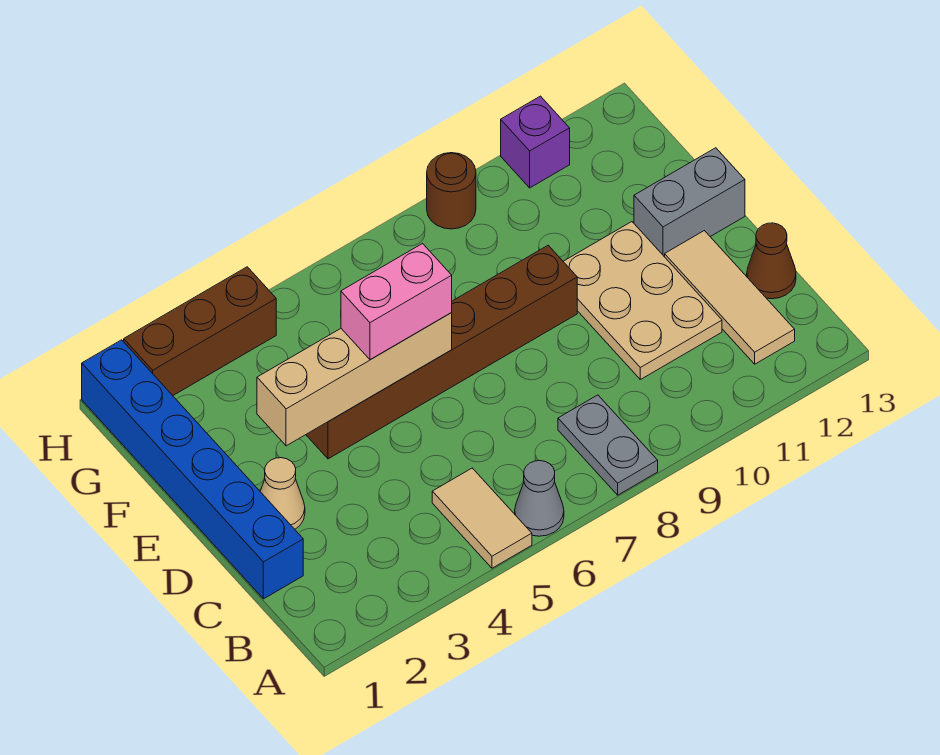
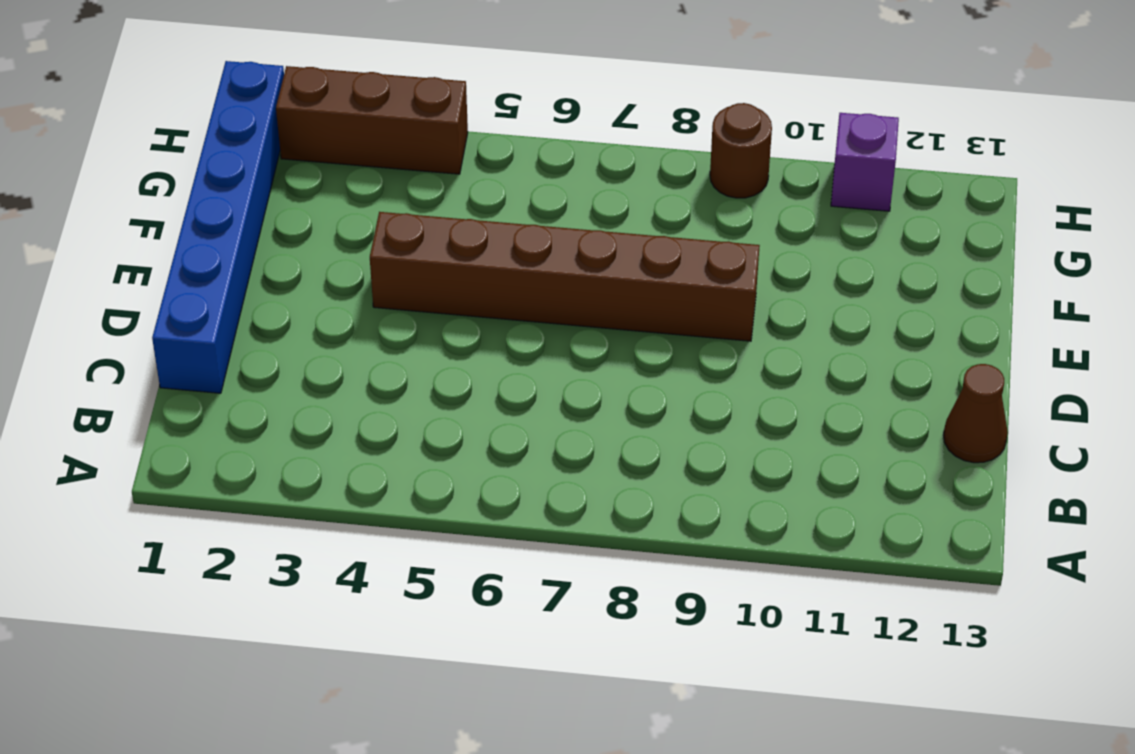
none -> tan tile A5:B5 level 1
none -> grey cone A6 level 1
none -> grey plate A8:B8 level 1

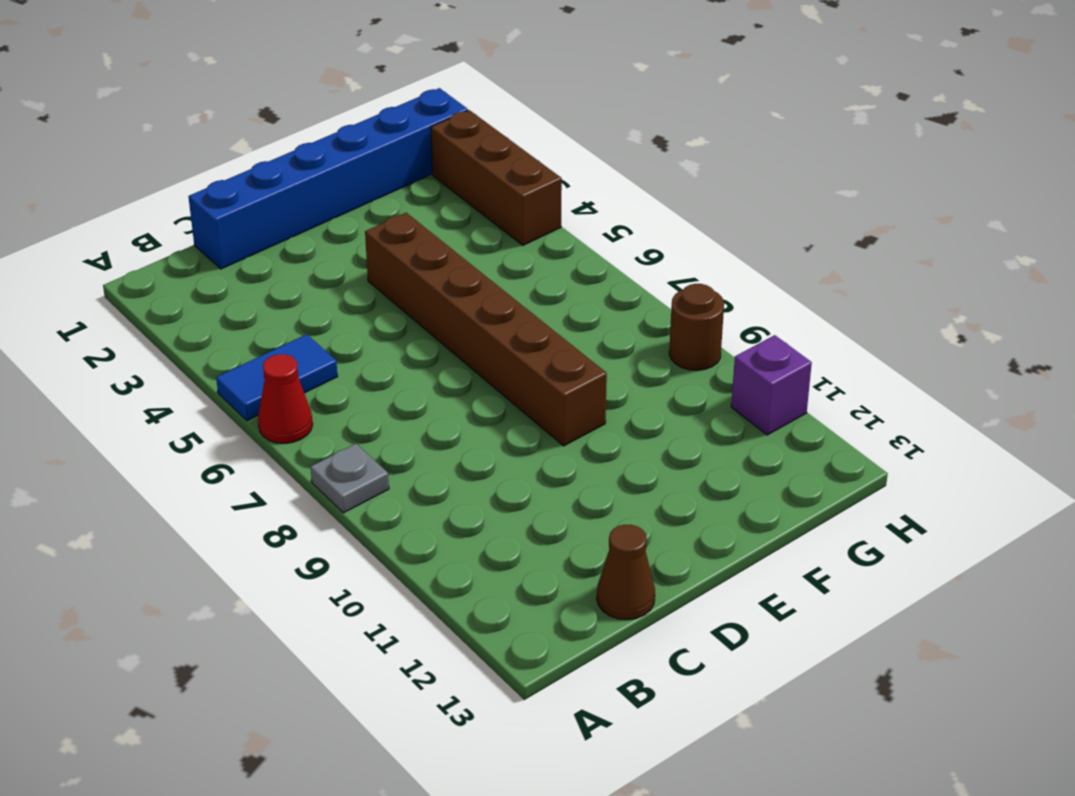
blue tile A5:B5 level 1 -> tan tile A5:B5 level 1
red cone A6 level 1 -> grey cone A6 level 1
grey plate A8 level 1 -> grey plate A8:B8 level 1
none -> tan tile B12:D12 level 1
none -> tan plate C10:E11 level 1
none -> tan cone D2 level 1

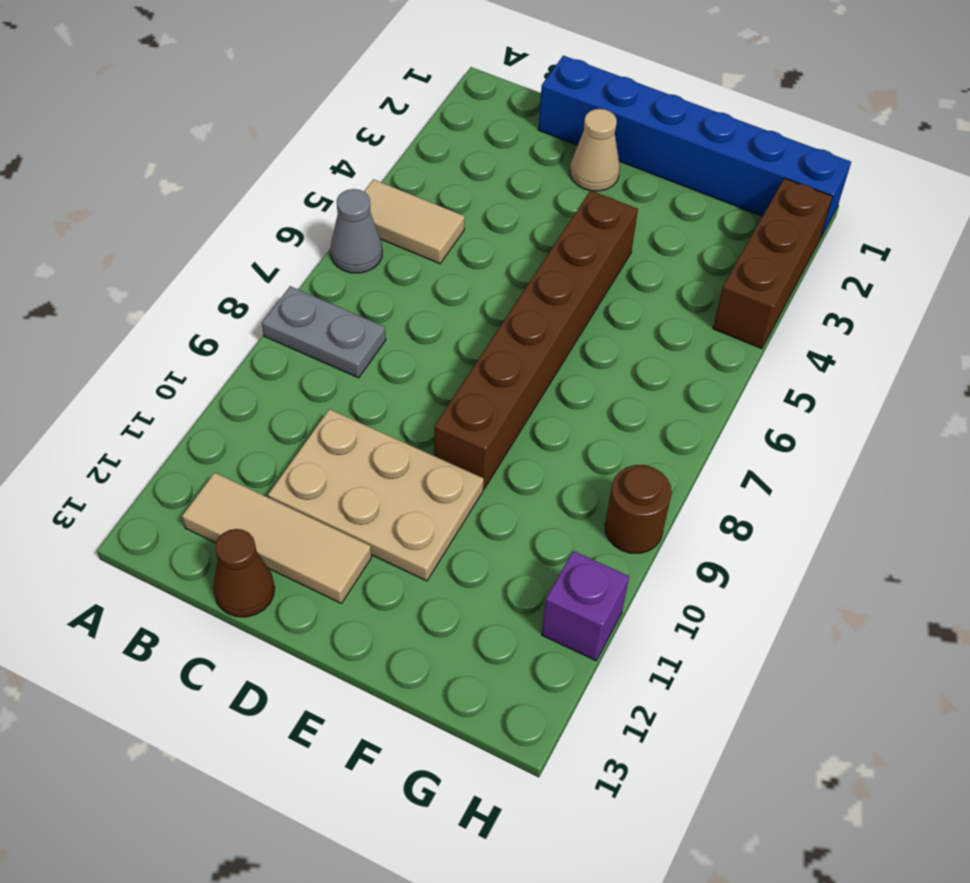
none -> grey brick E12:E13 level 1
none -> tan brick E3:E6 level 2
none -> pink brick E5:E6 level 3

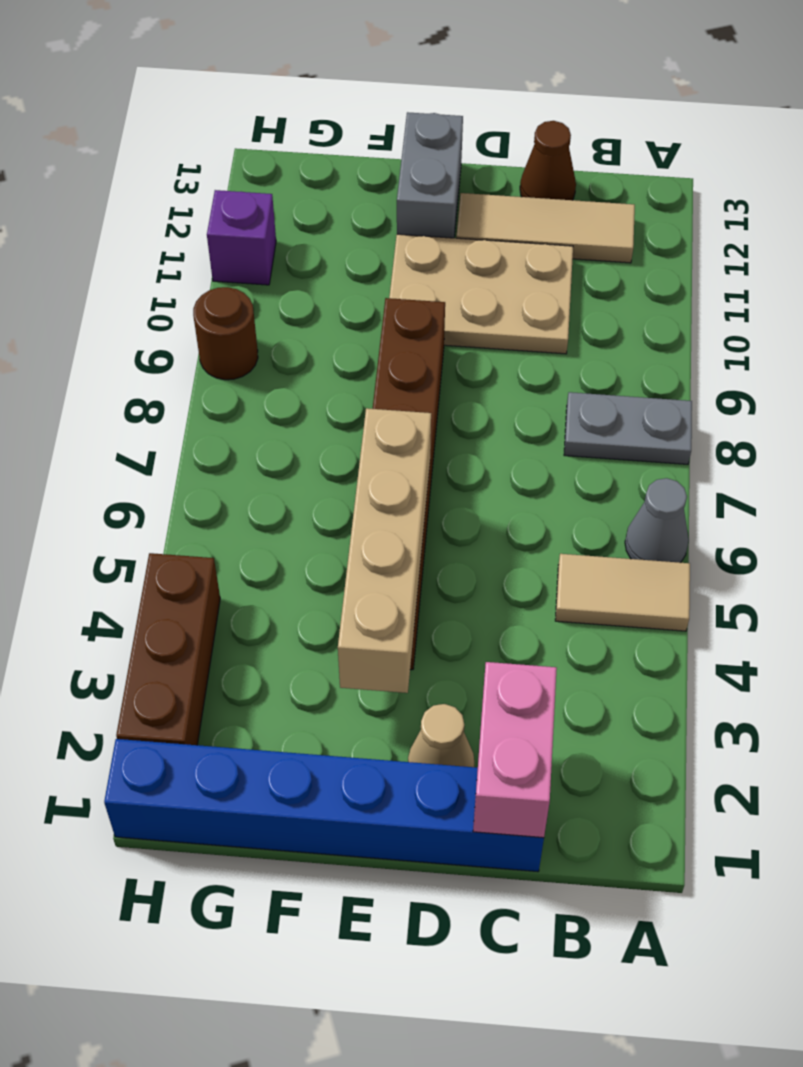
pink brick C1:C2 level 2 -> pink brick E5:E6 level 3

